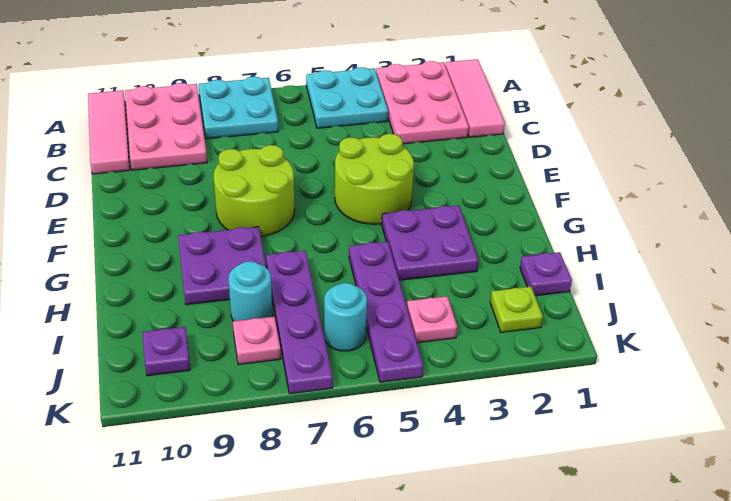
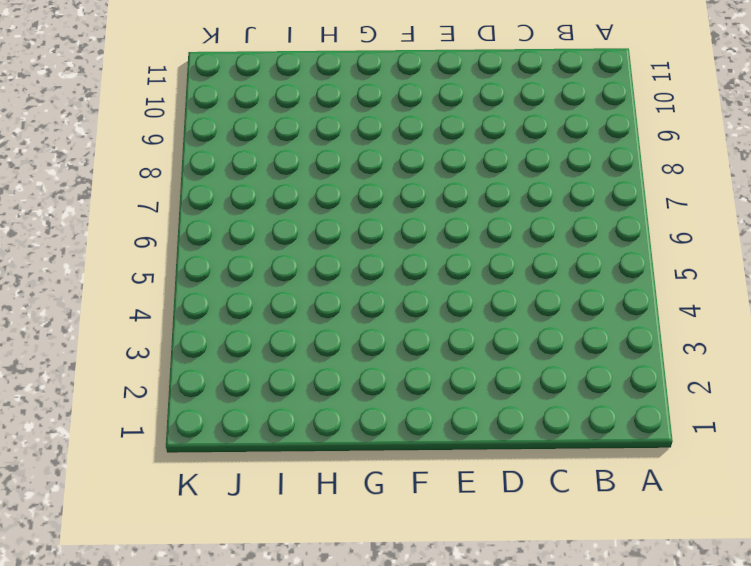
none -> pink tile A1:C1 level 1
none -> pink plate A2:C3 level 1
none -> cyan plate A4:B5 level 1

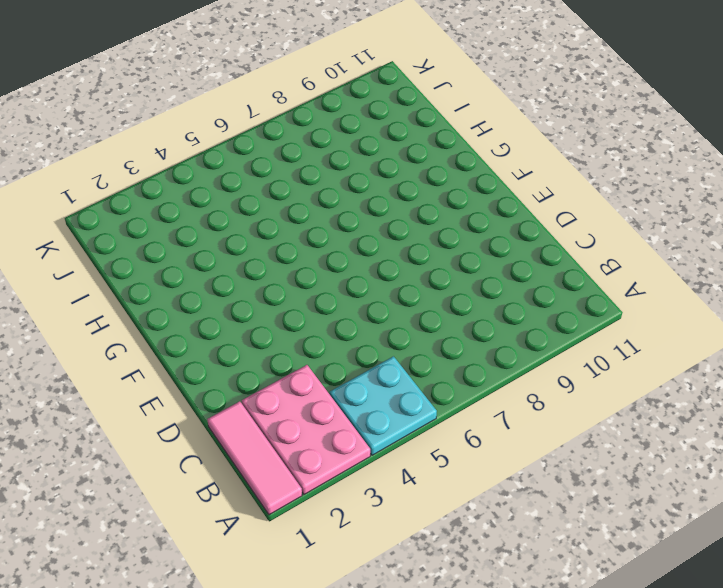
none -> cyan plate A7:B8 level 1
none -> pink plate A9:C10 level 1
none -> pink tile A11:C11 level 1

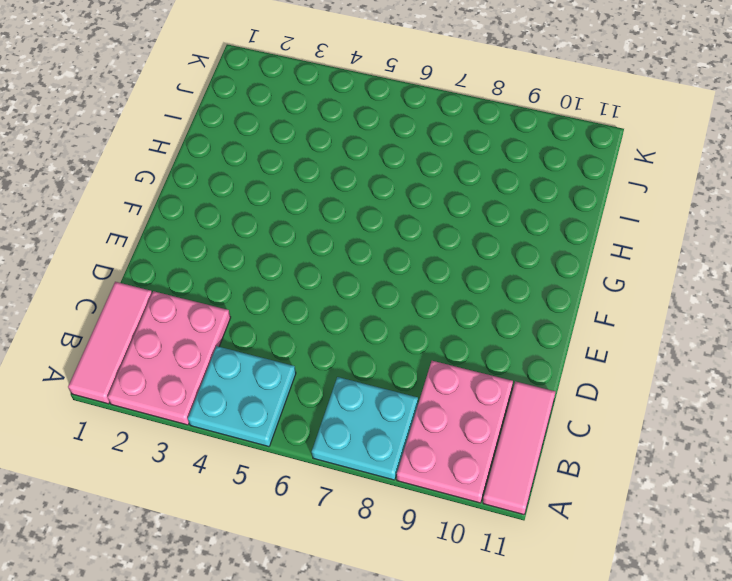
none -> lime round brick E4:F5 level 1
none -> lime round brick E7:F8 level 1
none -> purple plate G3:H4 level 1

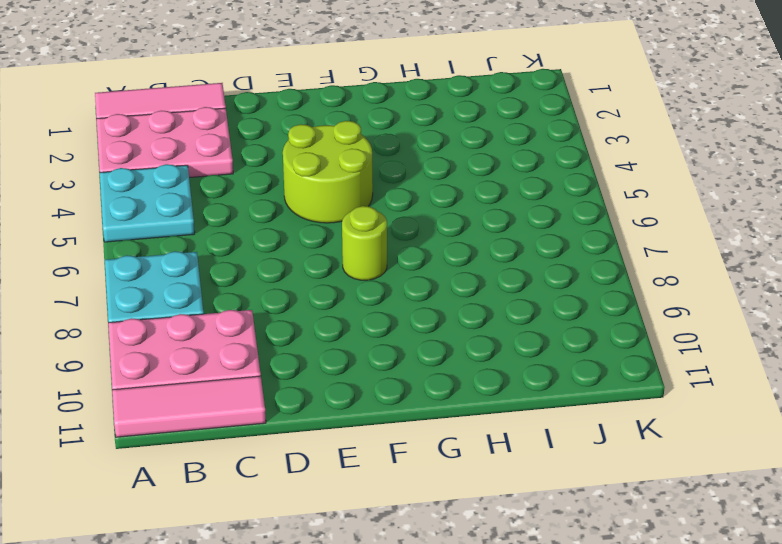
lime round brick F7 level 1 -> lime round brick E7:F8 level 1
none -> purple plate G3:H4 level 1
none -> purple plate G8:H9 level 1
none -> purple plate H5:K5 level 1

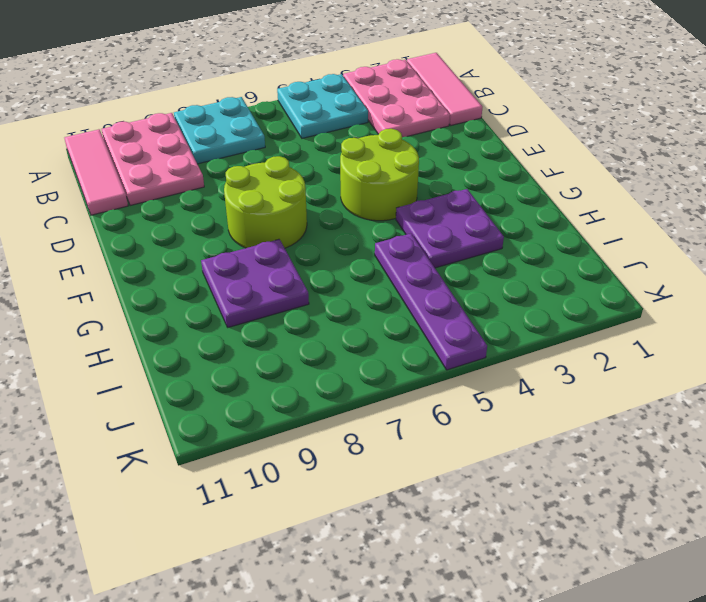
none -> purple plate H7:K7 level 1
none -> purple plate I1 level 1
none -> cyan round brick I8 level 1

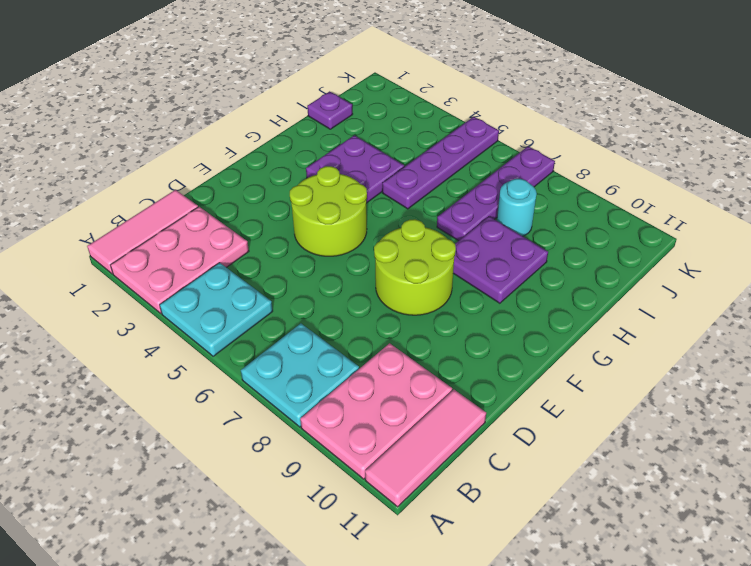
none -> lime plate J2 level 1
none -> pink plate J4 level 1
none -> cyan round brick J6 level 1

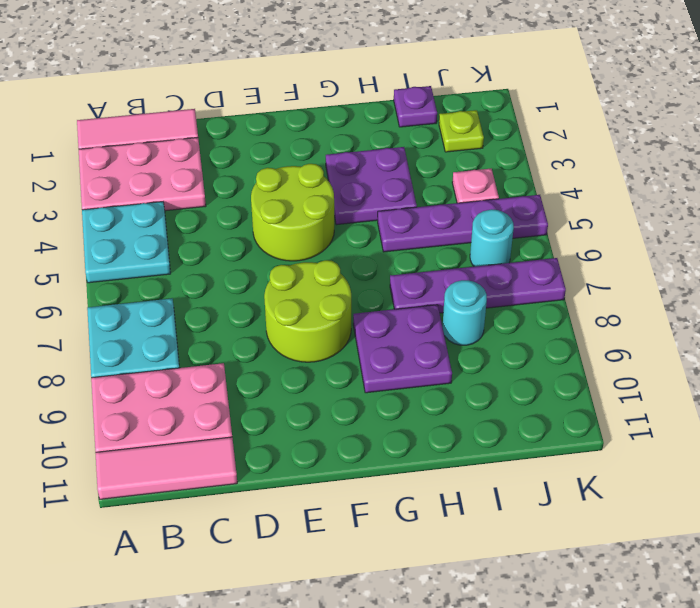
none -> pink plate J8 level 1
none -> purple plate J10 level 1

